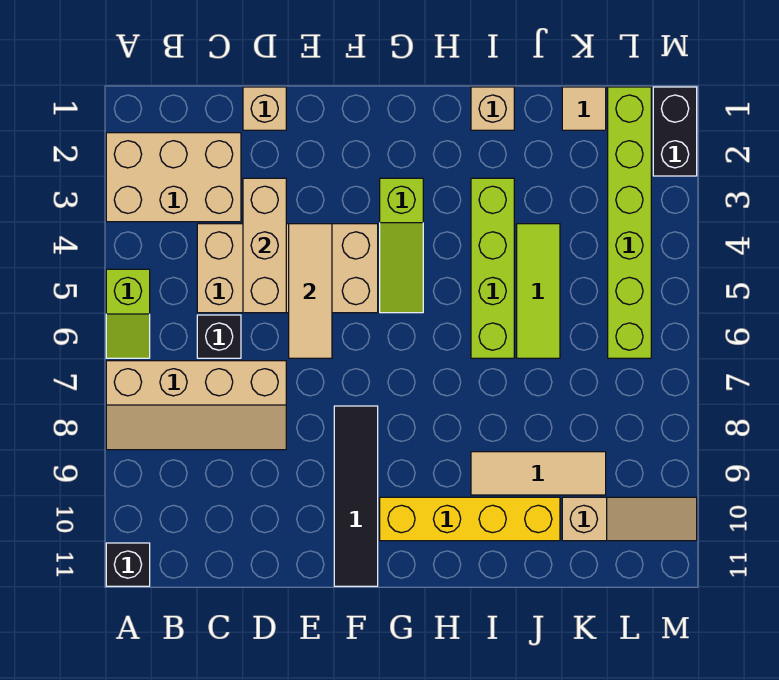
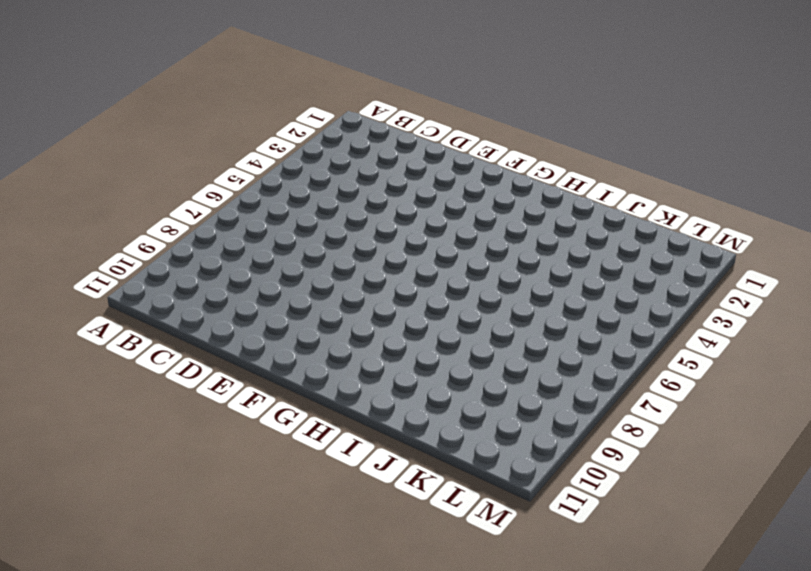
none -> tan brick A2:C3 level 1
none -> lime slope A5:A6 level 1 top 5
none -> tan slope A7:D8 level 1 top 7

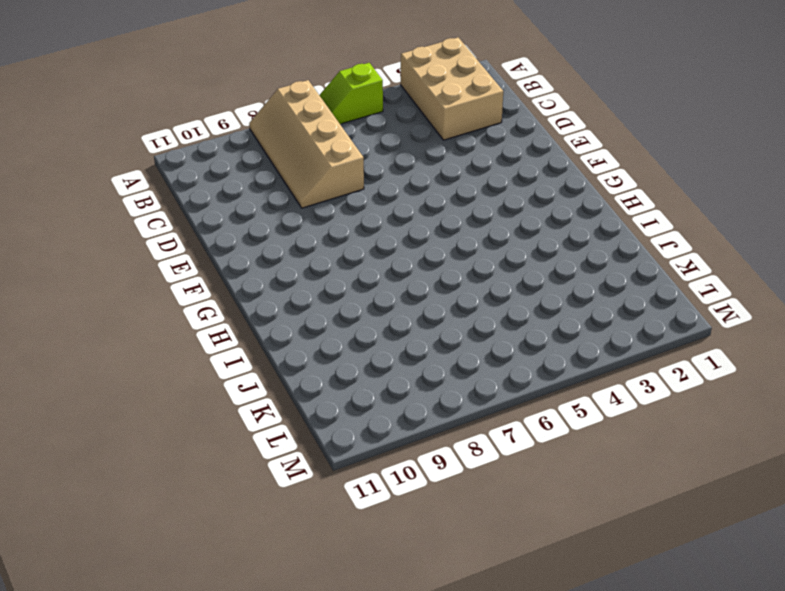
none -> black brick A11 level 1
none -> tan brick C4:F5 level 1
none -> black brick C6 level 1

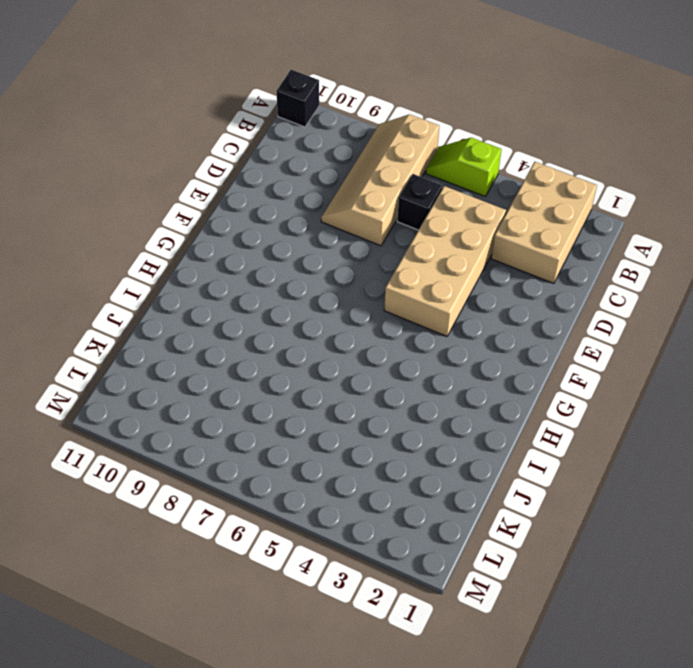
none -> tan brick D1 level 1
none -> black tile F8:F11 level 1
none -> lime slope G3:G5 level 1 top 3

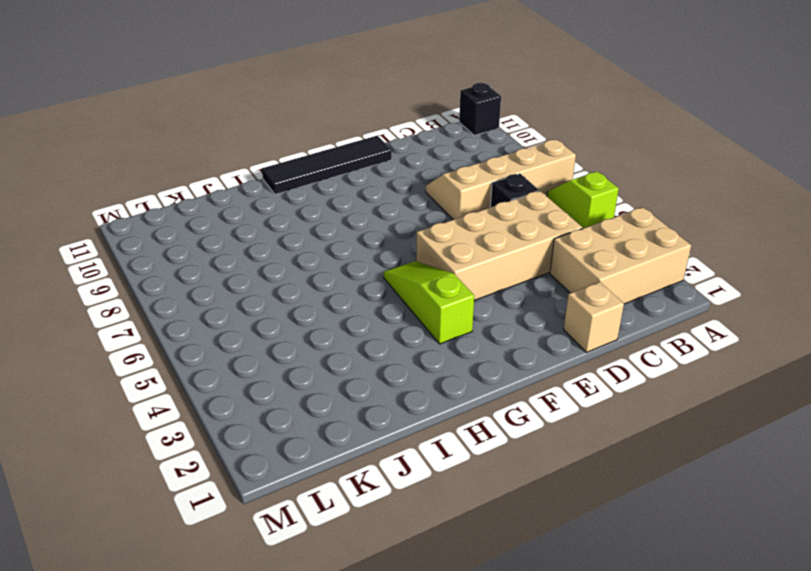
black tile E11:H11 level 1 -> black tile F8:F11 level 1
none -> yellow brick G10:J10 level 1
none -> tan brick I1 level 1
none -> lime brick I3:I6 level 1

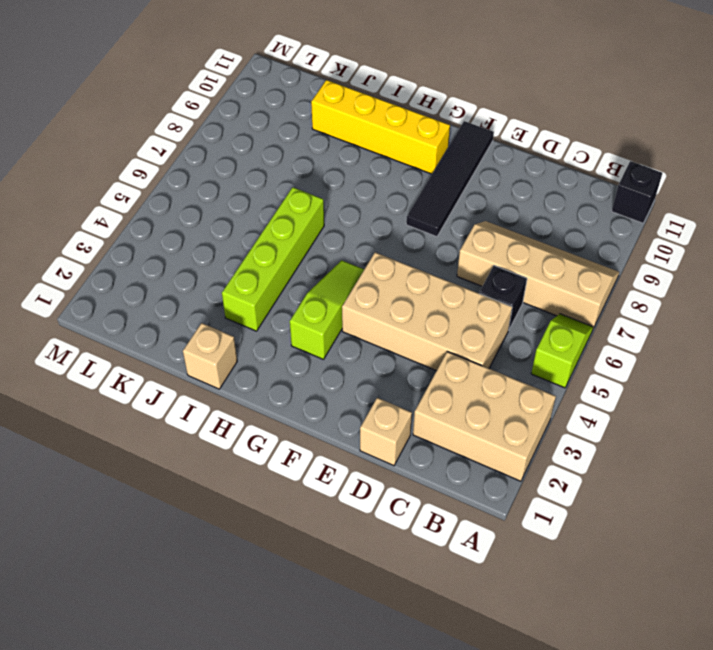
none -> tan tile I9:K9 level 1
none -> lime tile J4:J6 level 1
none -> tan tile K1 level 1

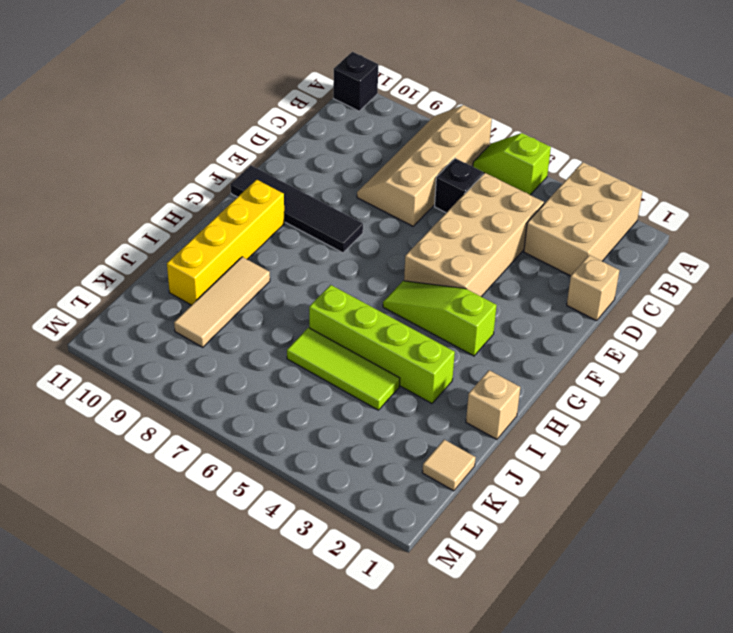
none -> tan slope K10:M10 level 1 top K
none -> lime brick L1:L6 level 1
none -> black brick M1:M2 level 1

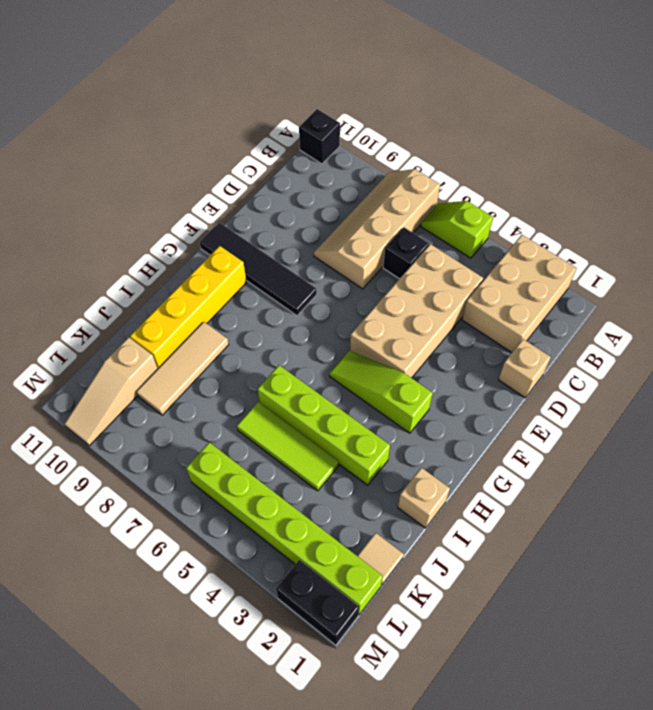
none -> tan brick D3:D5 level 2
none -> tan tile E4:E6 level 2

